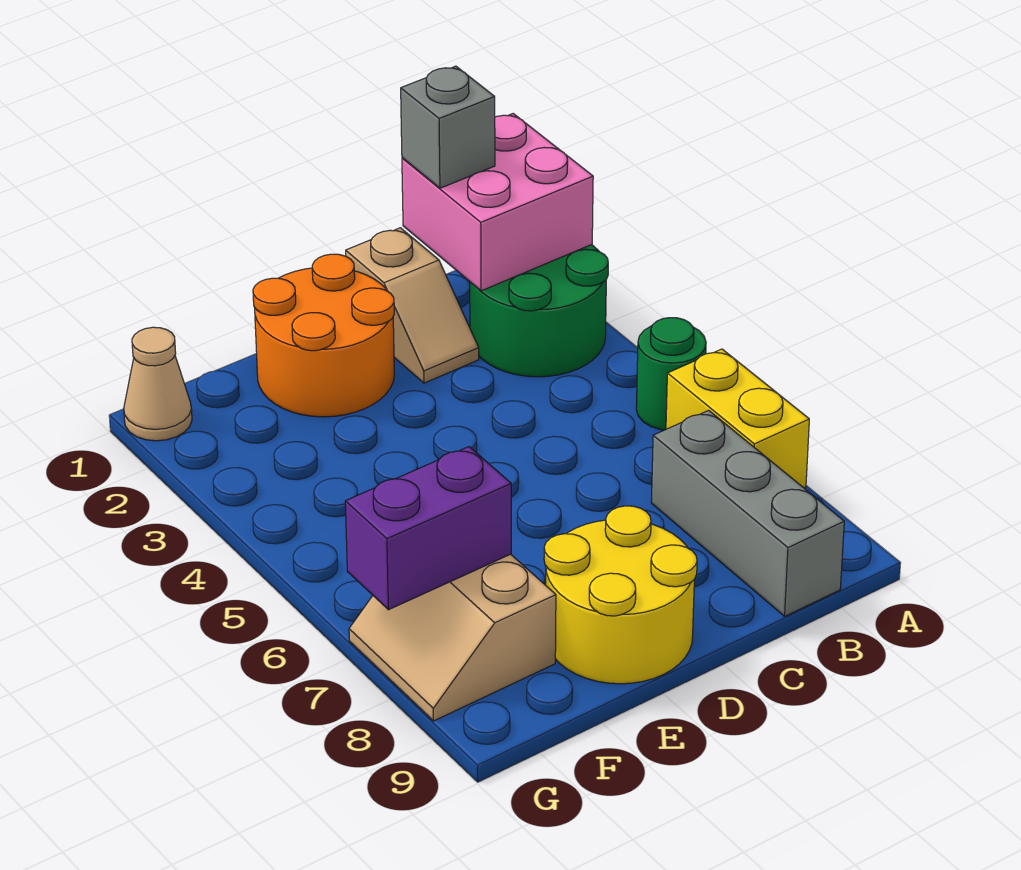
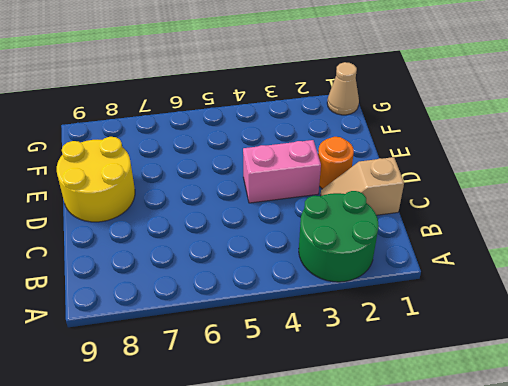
orange round brick D2 level 1 -> orange round brick D1:E2 level 1
pink brick D3:D4 level 1 -> none
none -> green round brick A5 level 1
none -> yellow brick A6:A7 level 1
none -> grey brick B7:B9 level 1

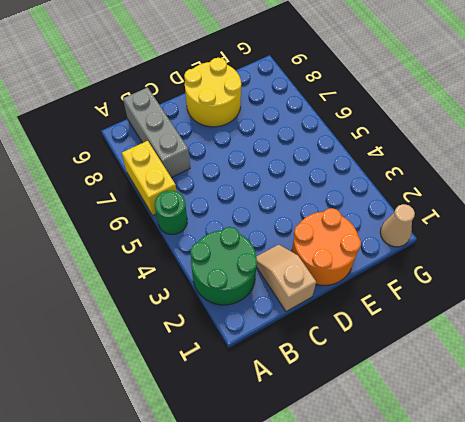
none -> tan slope F7:G8 level 1 top F
none -> pink brick A1:B2 level 2
none -> purple brick F7:G7 level 2

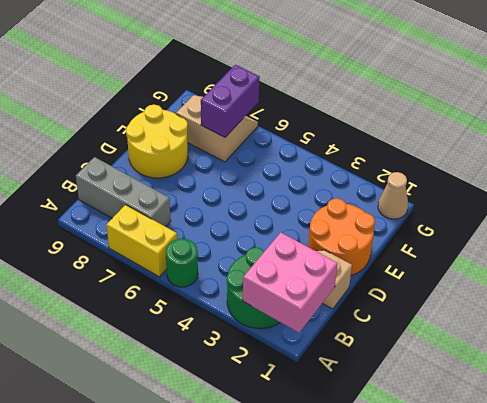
none -> grey brick B1 level 3

